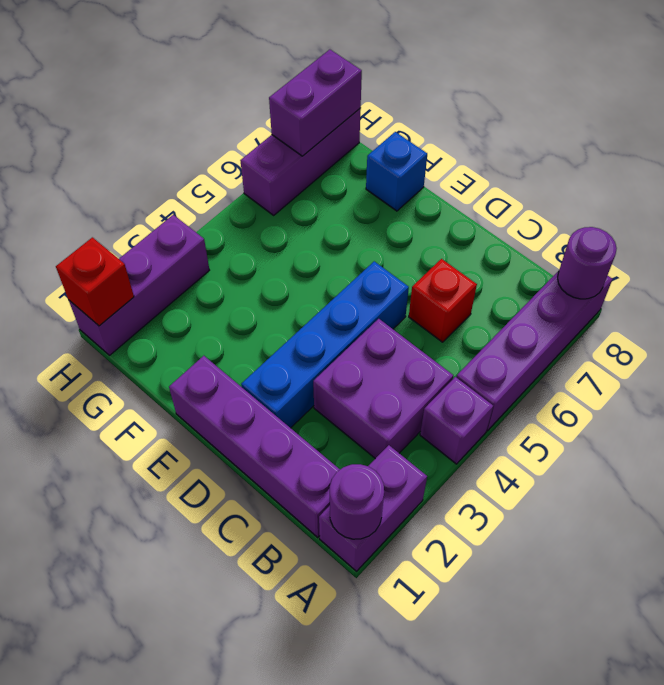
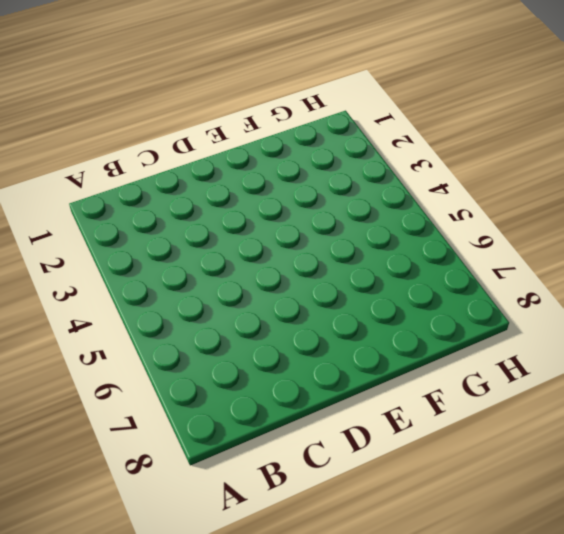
none -> purple brick A1:A2 level 1
none -> purple brick A4 level 1
none -> purple brick A5:A8 level 1

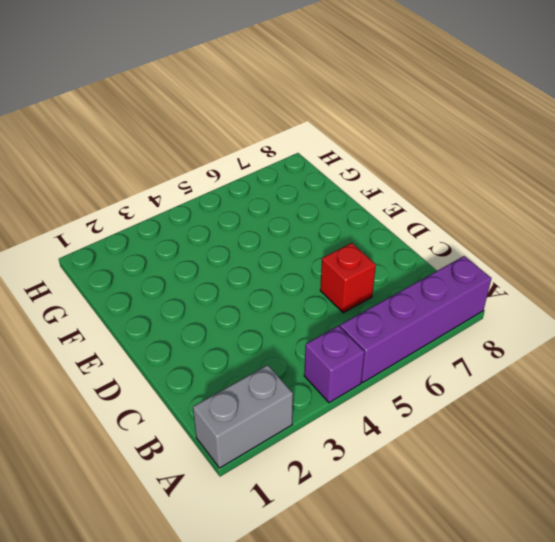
grey brick A1:A2 level 1 -> purple brick A1:A2 level 1
none -> purple brick B1:E1 level 1
none -> purple brick B3:C4 level 1
none -> blue brick D2:D5 level 1

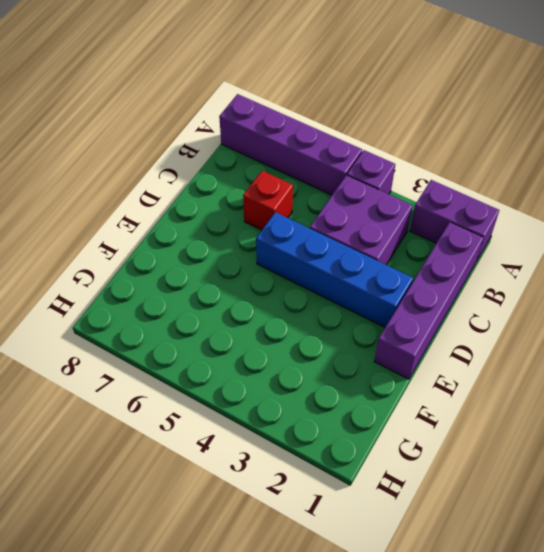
none -> blue brick F8 level 1
none -> purple brick H1:H3 level 1
none -> purple brick H6:H8 level 1

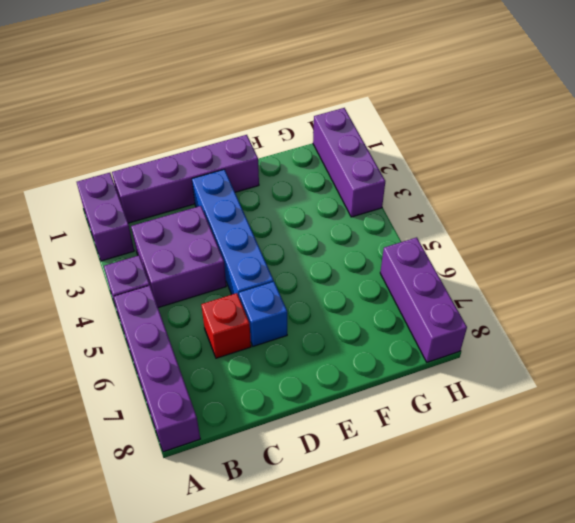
blue brick D6 level 1 -> blue brick F8 level 1
none -> purple round brick A1 level 2
none -> purple round brick A8 level 2
none -> red brick H1 level 2

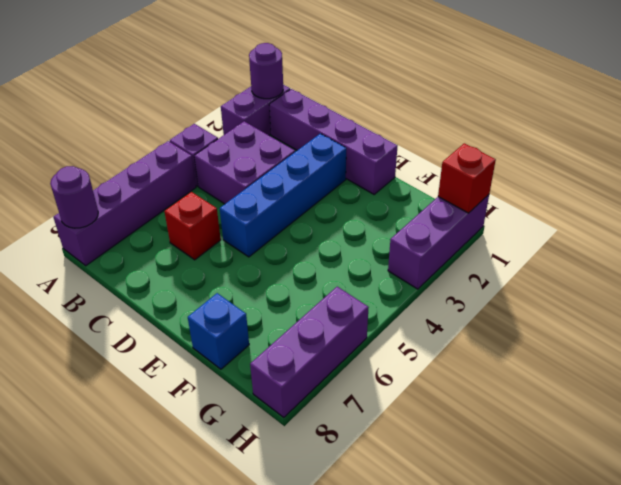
none -> purple brick H7:H8 level 2

